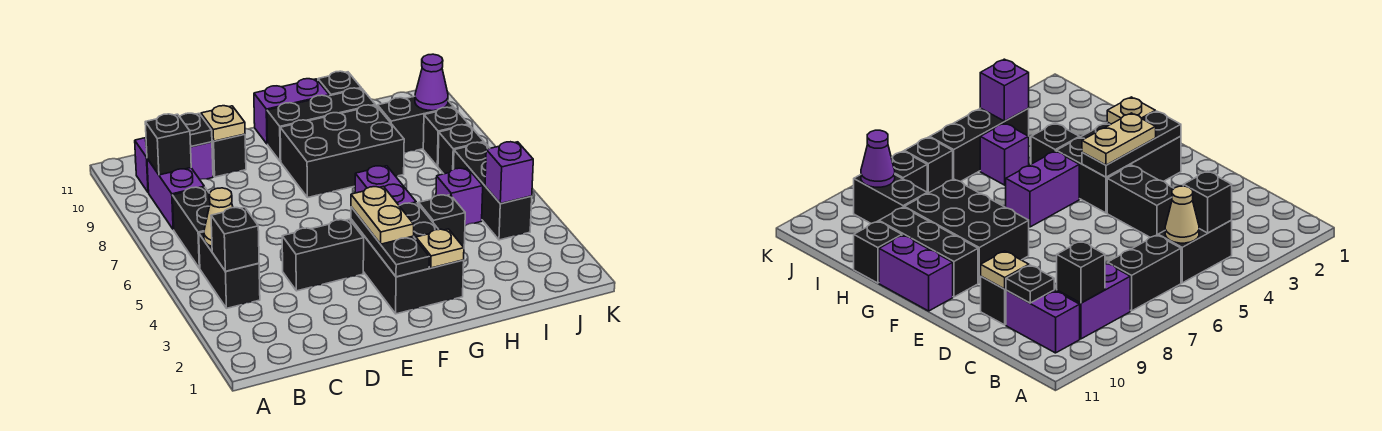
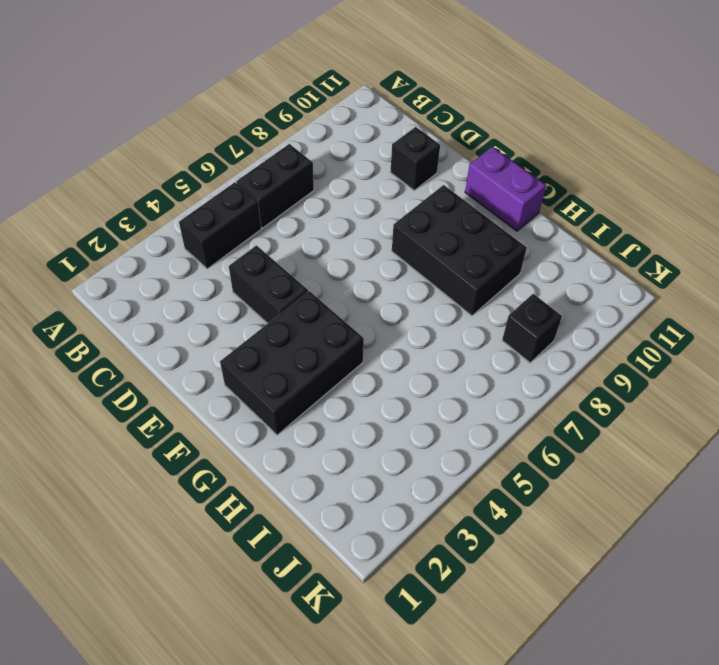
none -> purple brick B8:B9 level 1
none -> purple brick B10:C10 level 1
none -> black brick F10:H10 level 1

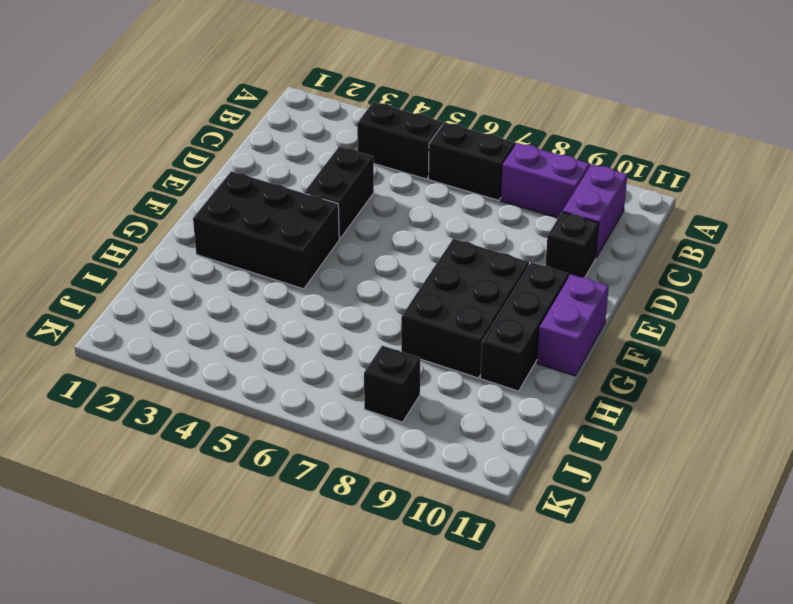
none -> purple brick G5:G6 level 1
none -> black brick H4 level 1
none -> black brick H11 level 1

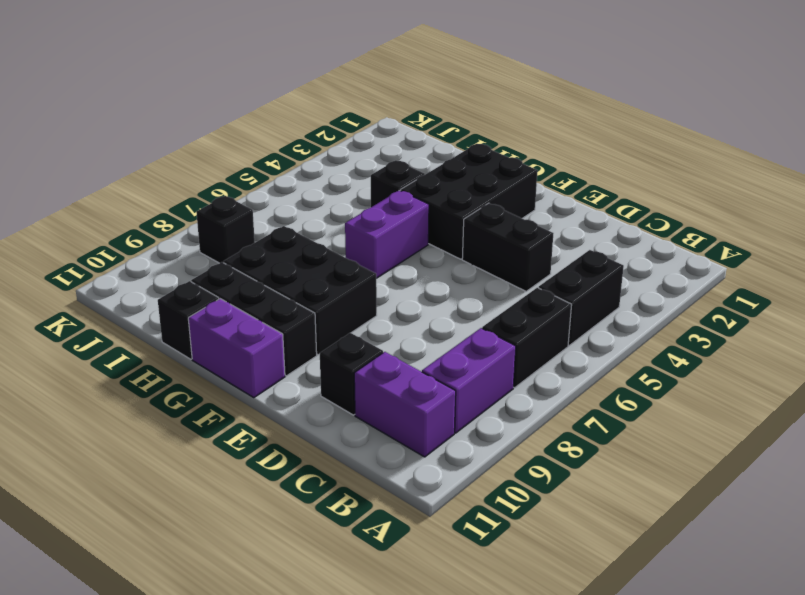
none -> purple brick I5 level 1
none -> black brick I9:J9 level 1
none -> black brick J4:J6 level 1

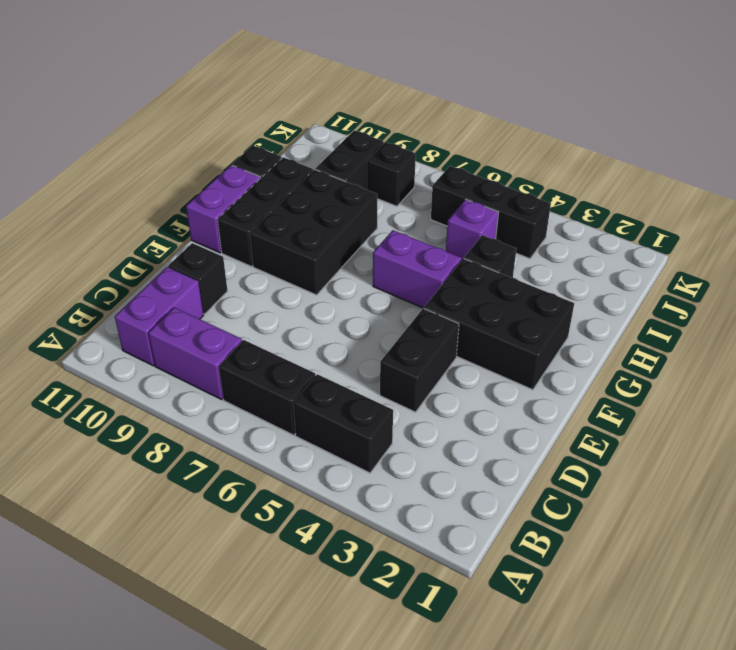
none -> black brick J7 level 1
none -> black brick B4 level 2
none -> tan cone B5 level 2

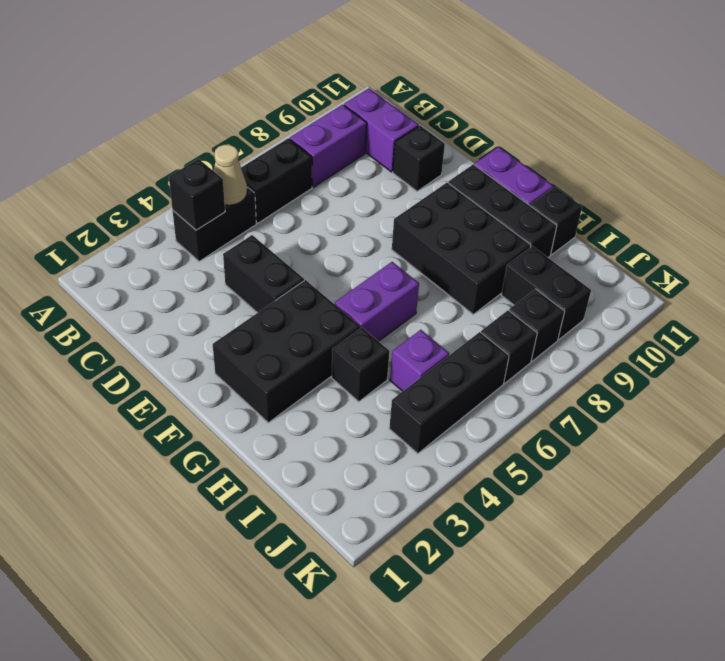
none -> black brick B9 level 2
none -> black plate C10 level 2
none -> tan plate D10 level 2

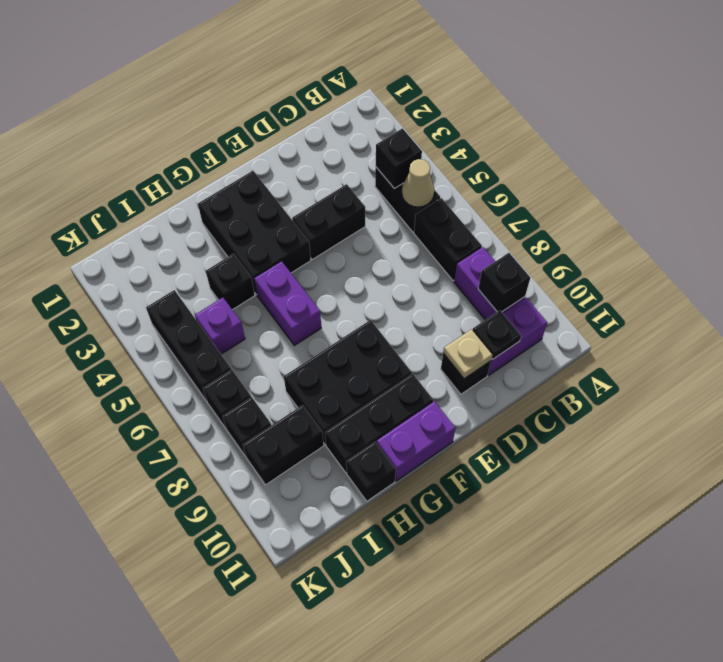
none -> black plate F2:F4 level 2
none -> tan plate G2 level 2
none -> purple brick J4 level 2

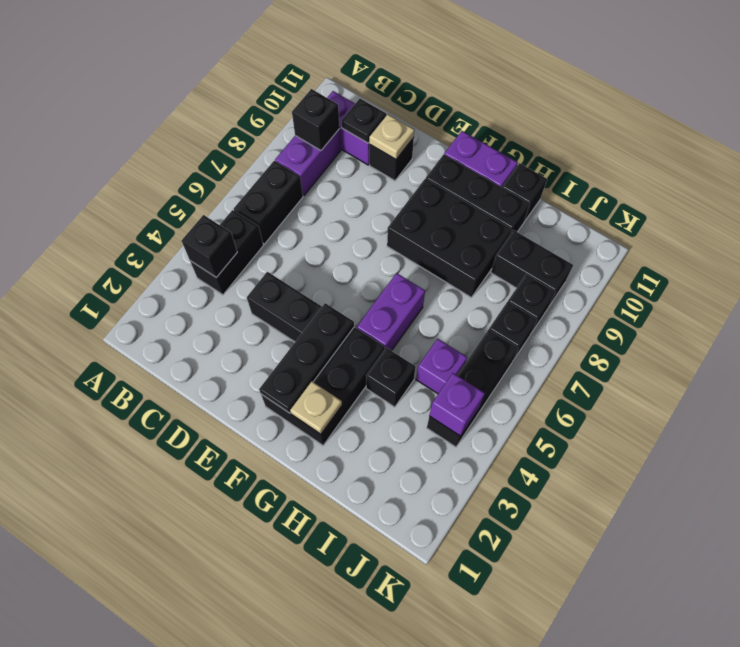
none -> tan cone B5 level 2
none -> purple cone J9 level 2
none -> tan plate F3:F4 level 3

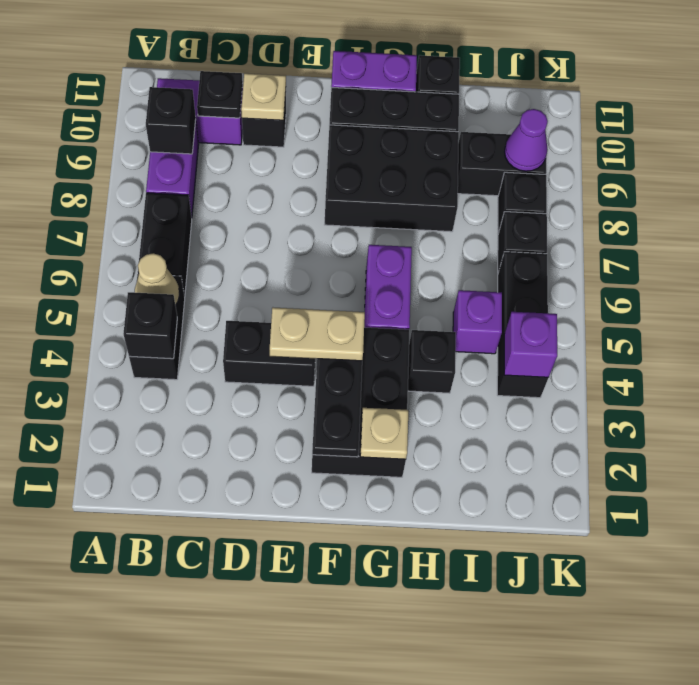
tan plate E4:F4 level 3 -> tan plate F3:F4 level 3

